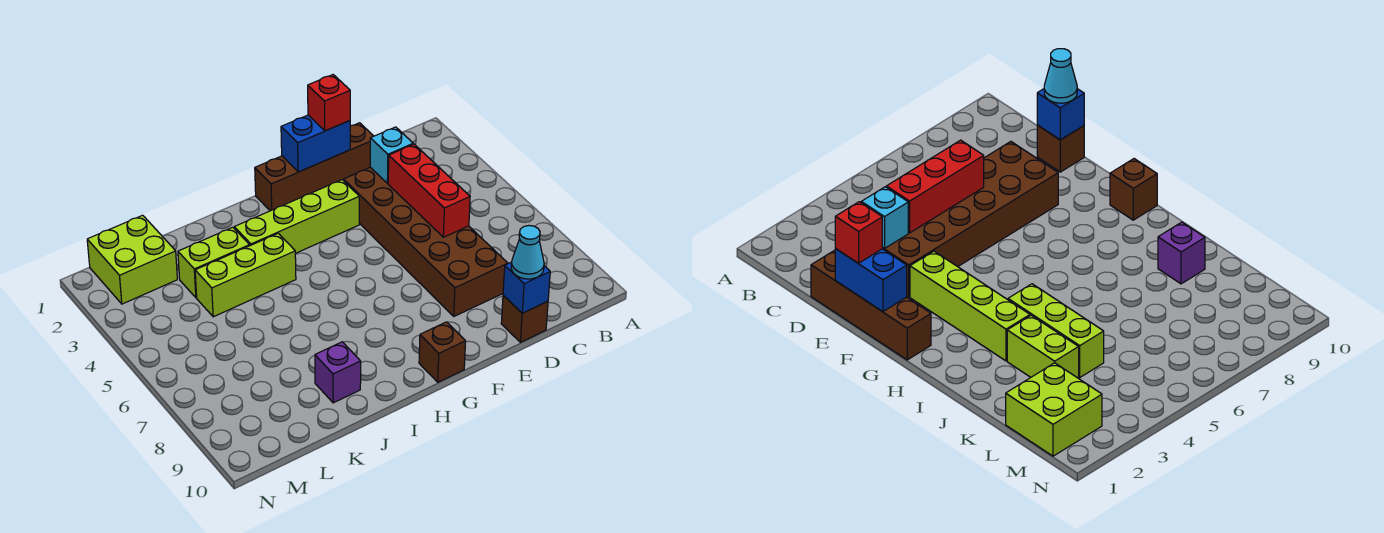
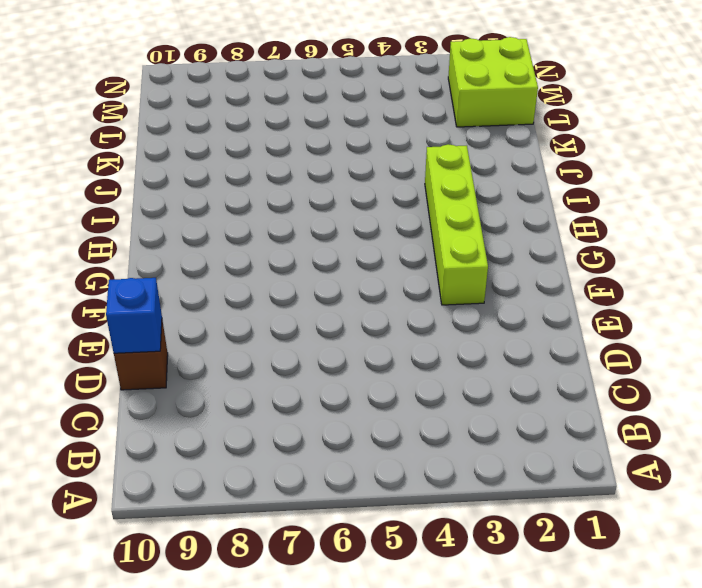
none -> brown brick D1:G1 level 1
none -> brown brick D3:E8 level 1
none -> brown brick G10 level 1

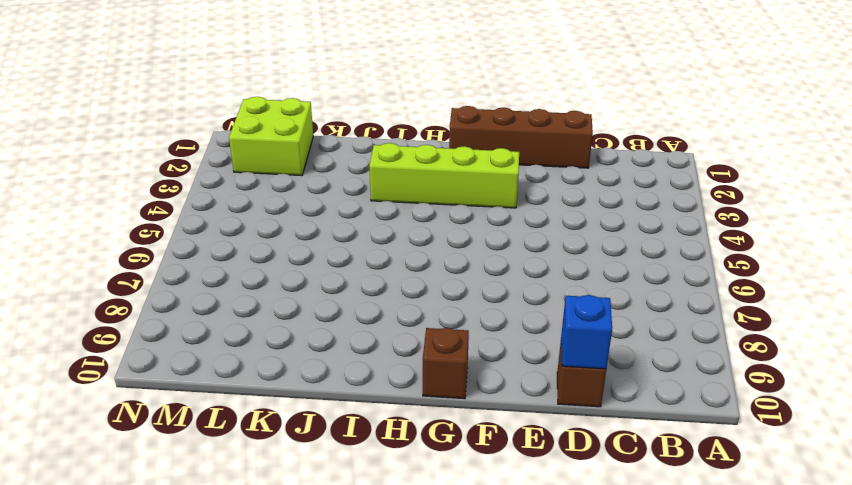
none -> brown brick D3:E8 level 1
none -> lime brick I4:K4 level 1
none -> lime brick J3:K3 level 1

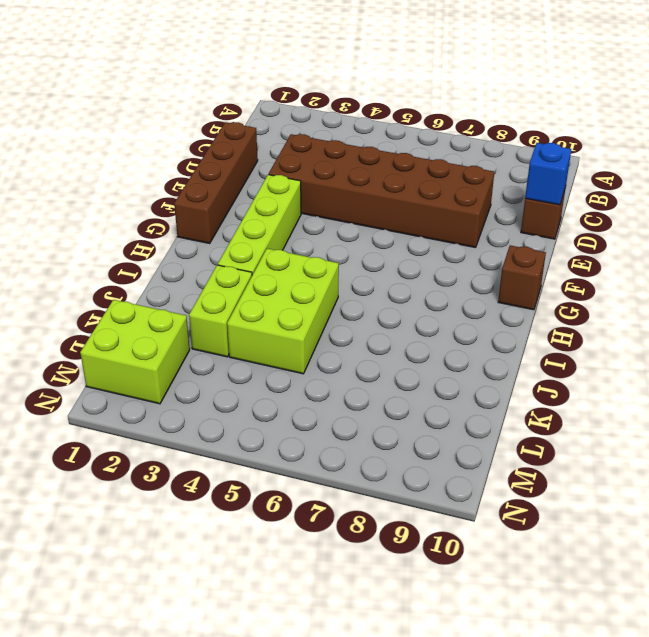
lime brick I4:K5 level 1 -> lime brick I4:K4 level 1
none -> purple brick J9 level 1
none -> cyan brick D3 level 2
none -> red brick D4:D6 level 2

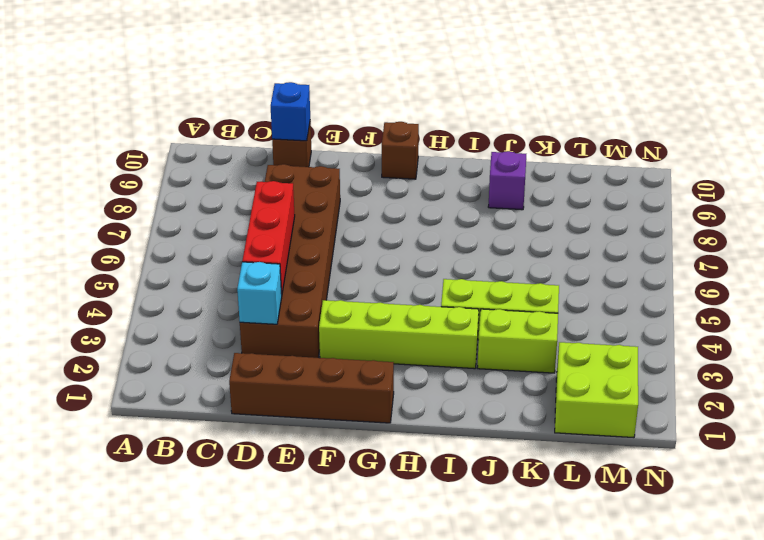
none -> blue brick E1:F1 level 2
none -> cyan cone D10 level 3
none -> red brick E1 level 3

